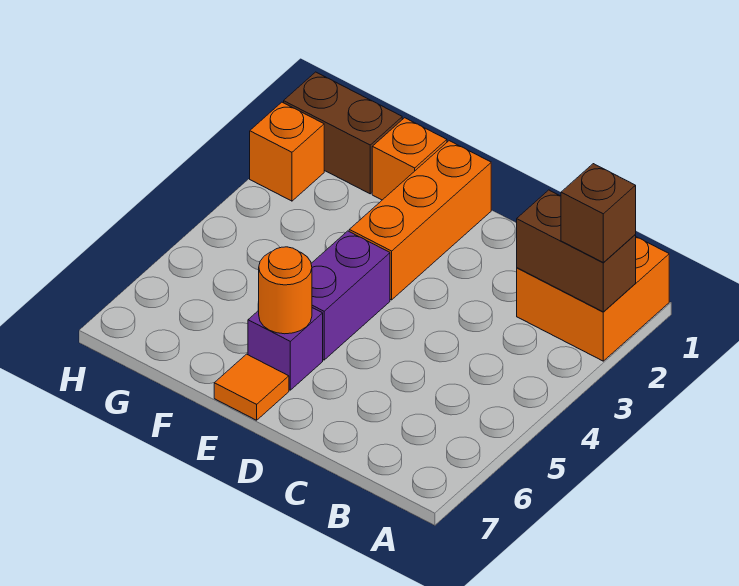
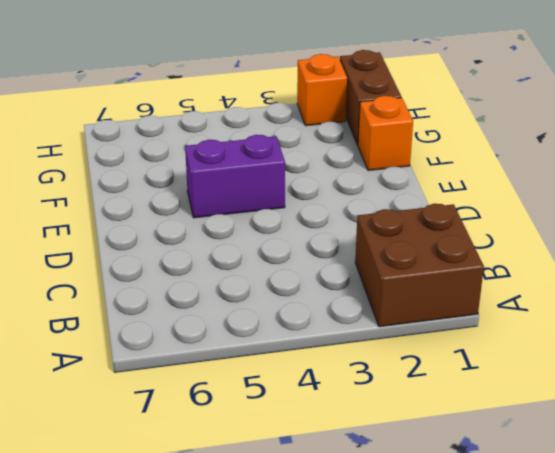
brown brick A1:B2 level 1 -> orange brick A1:B2 level 1
none -> orange brick E1:E3 level 1
none -> purple brick E6 level 1

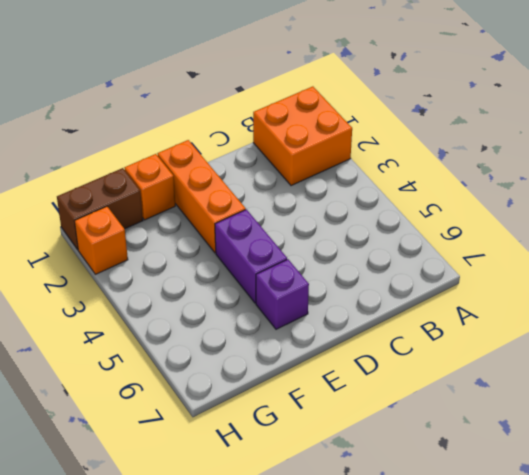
none -> orange tile E7 level 1
none -> brown brick A2:B2 level 2

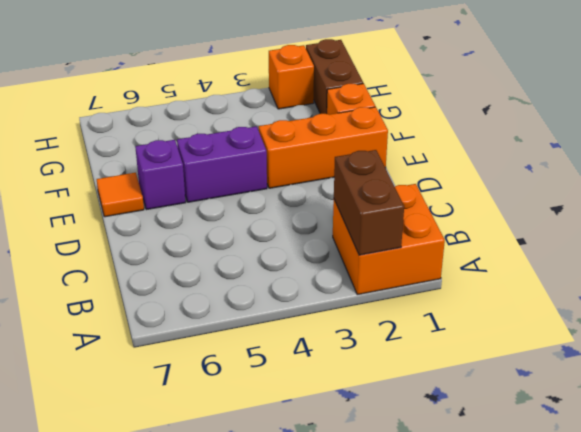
none -> orange round brick E6 level 2
none -> brown brick A2 level 3

